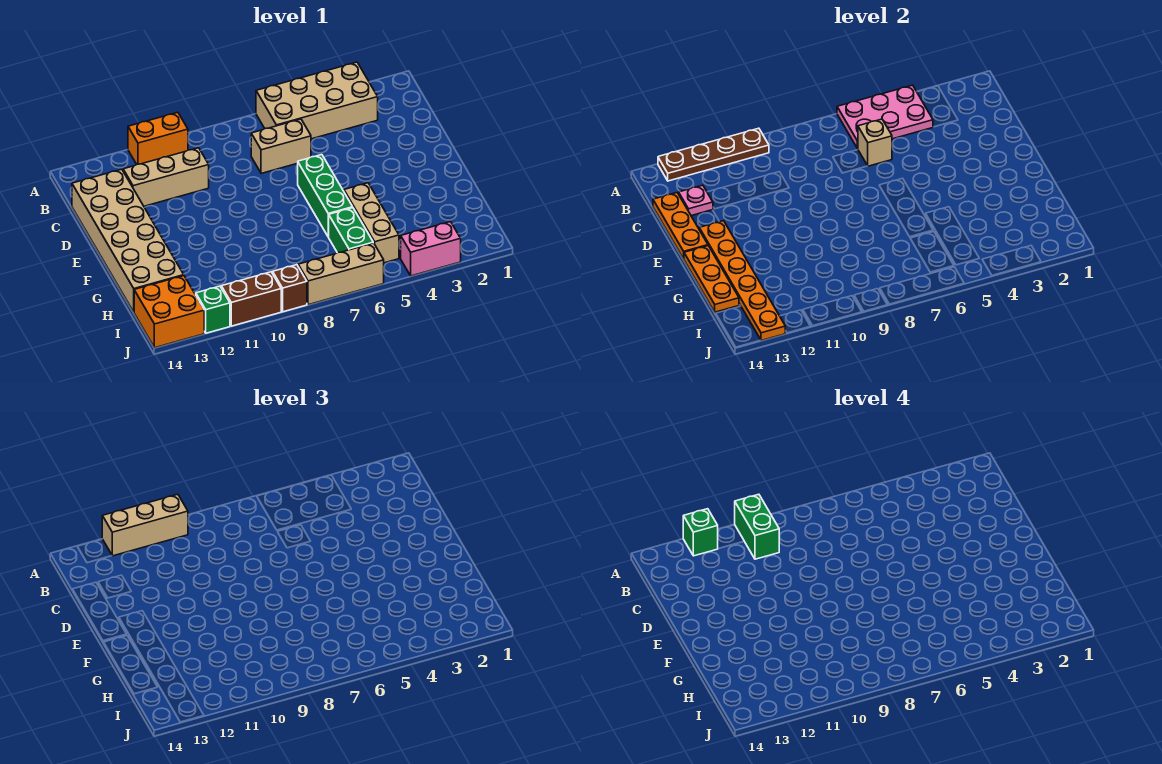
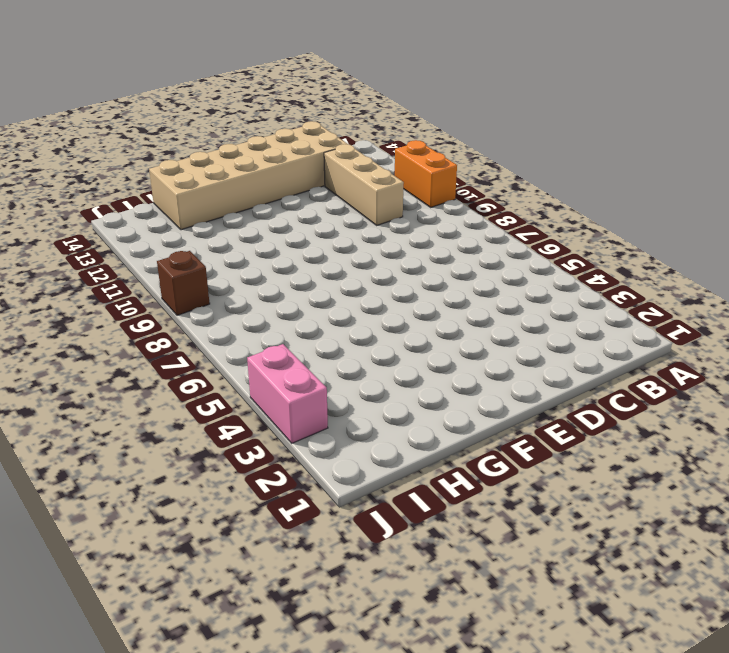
none -> tan brick A3:B6 level 1
none -> tan brick C6:C7 level 1
none -> green brick E6:G6 level 1

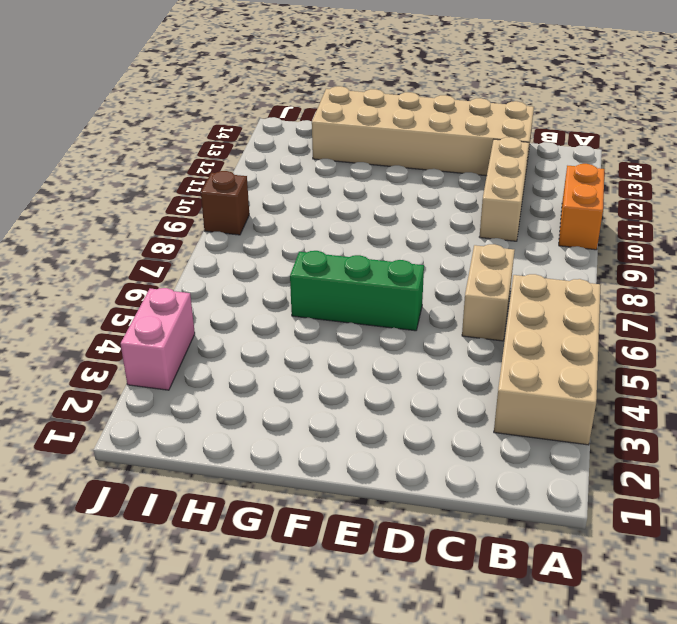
none -> tan brick G5:I5 level 1
none -> green brick H6:I6 level 1
none -> orange brick I13:J14 level 1

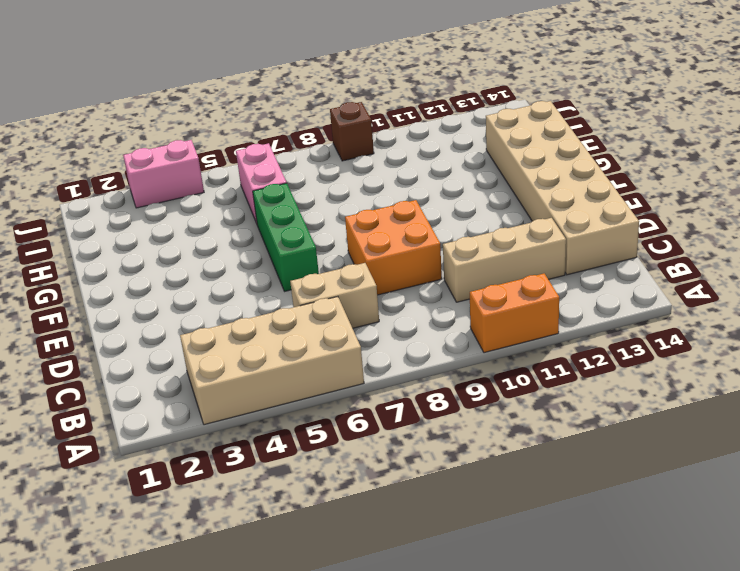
orange brick D8:E9 level 1 -> orange brick I13:J14 level 1
pink brick H6:I6 level 1 -> green brick H6:I6 level 1
none -> tan brick G5:I5 level 1
none -> tan brick J6:J8 level 1
none -> brown brick J10:J11 level 1

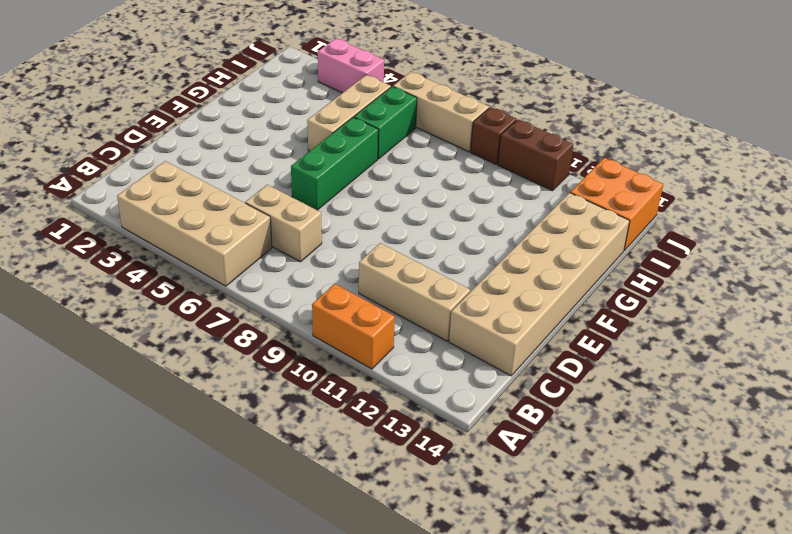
none -> green brick J12 level 1
none -> pink plate A4:B6 level 2
none -> brown plate A10:A13 level 2

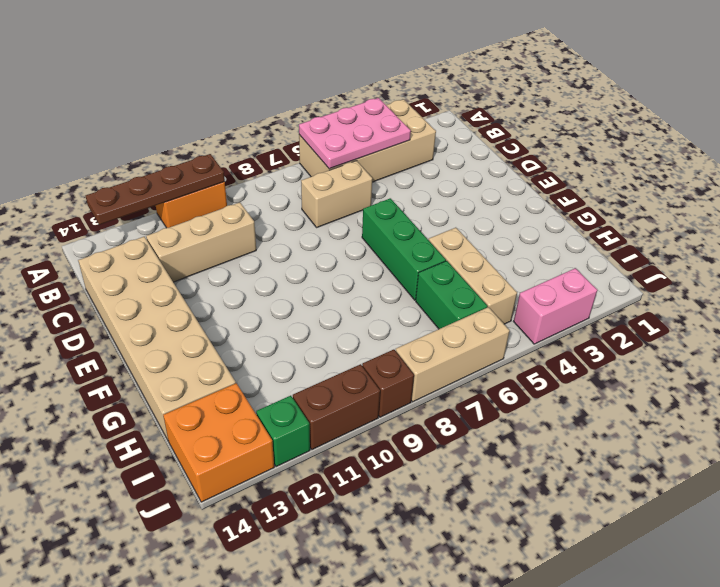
none -> tan brick C6 level 2
none -> pink plate C13 level 2
none -> orange plate C14:E14 level 2

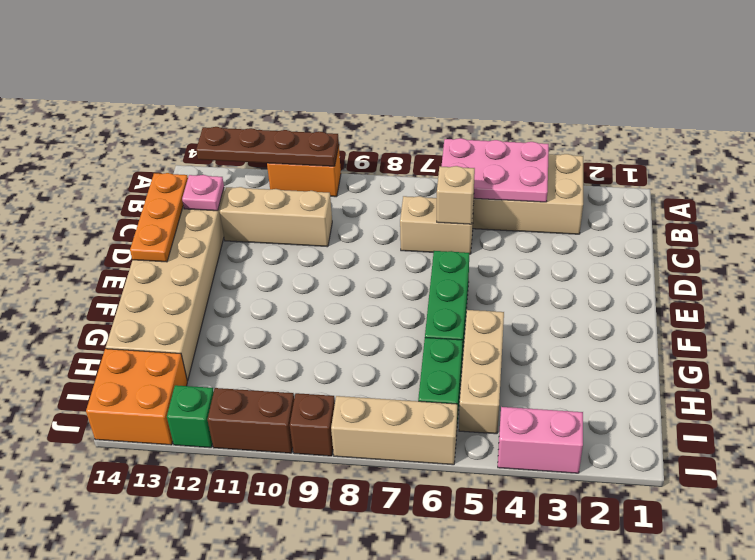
none -> orange plate E13:J13 level 2
none -> orange plate F14:H14 level 2
none -> tan brick A10:A12 level 3

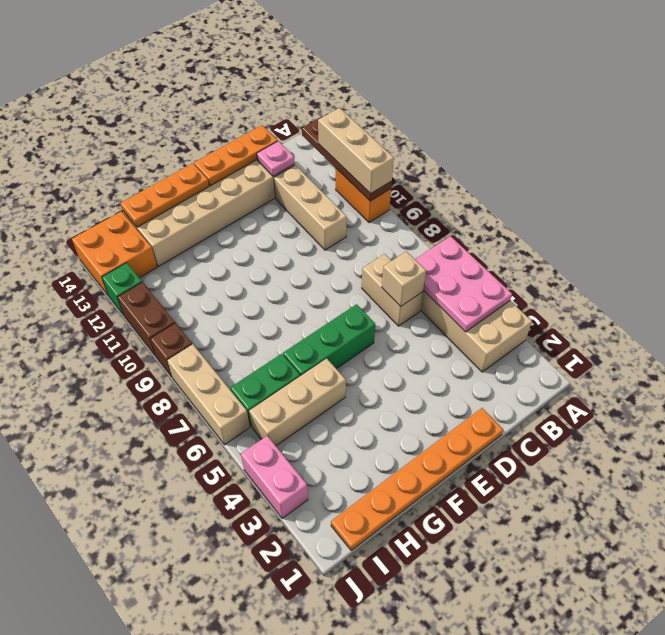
orange plate D1:I1 level 1 -> orange plate E13:J13 level 2
none -> green brick A10:B10 level 4
none -> green brick A12 level 4

